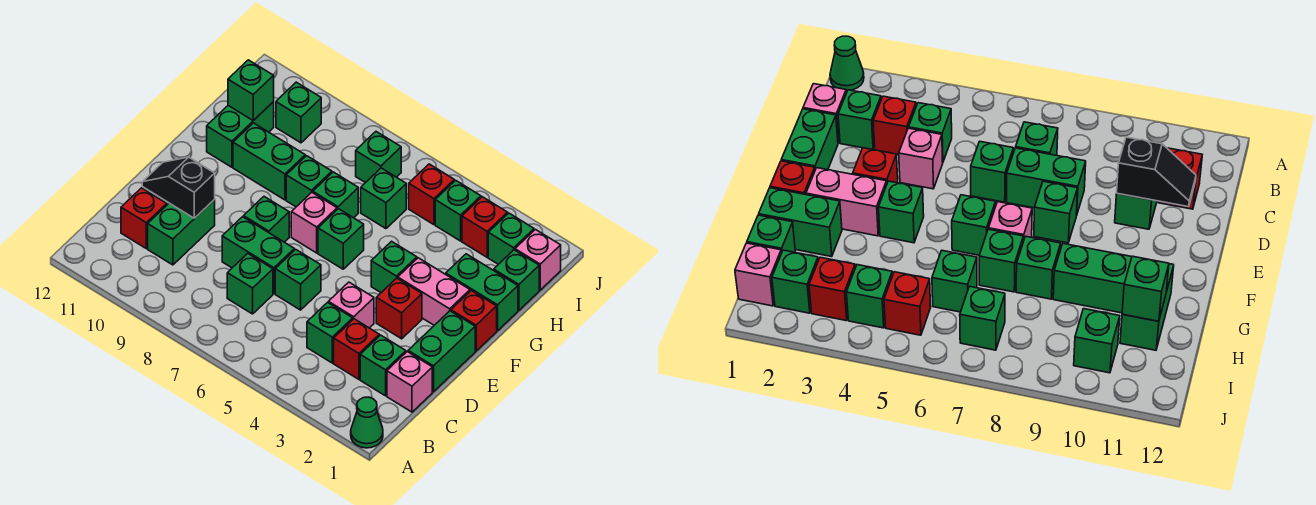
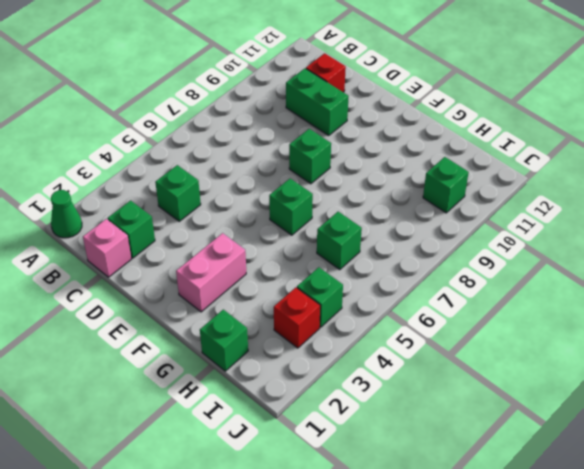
none -> red brick C3 level 1
none -> green brick C7 level 1
none -> green brick D1:E1 level 1
none -> pink brick D4 level 1

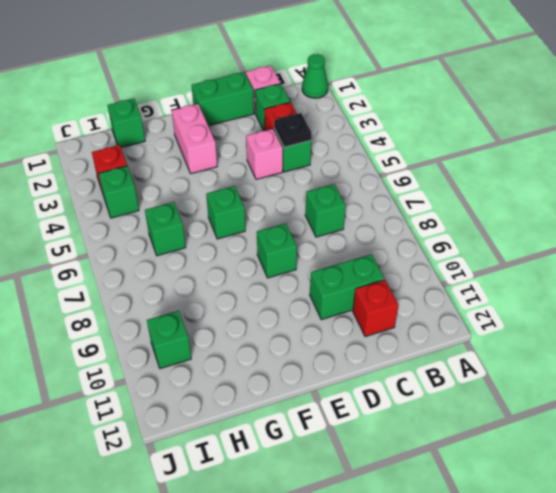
black plate C4 level 2 -> none
none -> green brick D6 level 1
none -> green brick D7:D8 level 1
none -> red brick E3 level 1
none -> red brick F1 level 1

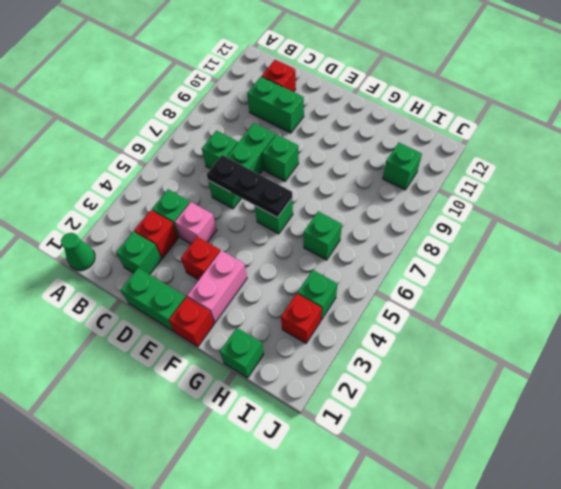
black plate D6:F6 level 2 -> none
none -> pink brick C1 level 1
none -> green brick F4 level 1
none -> pink brick F7 level 1
none -> green brick G1:G2 level 1

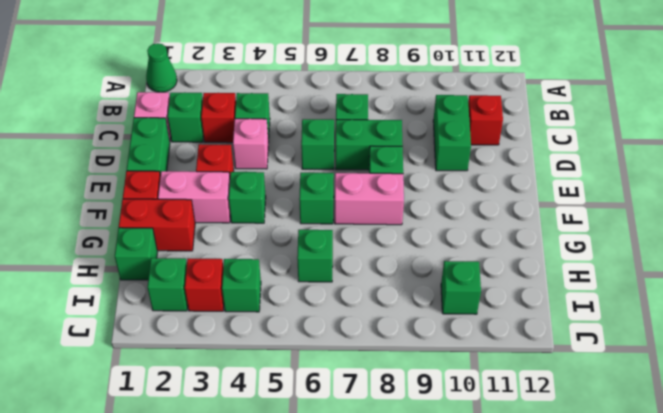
pink brick F7:F8 level 1 -> pink brick F7 level 1
red brick G1:G2 level 1 -> green brick G1:G2 level 1
none -> green brick G7 level 1
none -> green brick G8 level 1
none -> green brick G9:G10 level 1
none -> green brick G11:H11 level 1

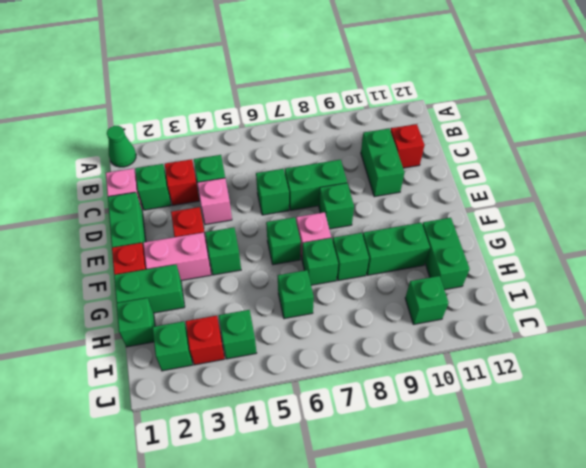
none -> green brick C7 level 1
none -> pink brick I1 level 1
none -> red brick I5 level 1
none -> green brick I7 level 1

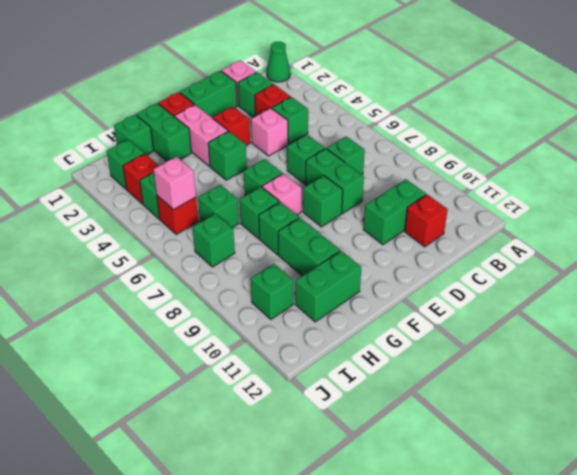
pink brick I5 level 2 -> pink brick I1 level 1
none -> black slope D10:D11 level 2 top 10
none -> green brick H11 level 2

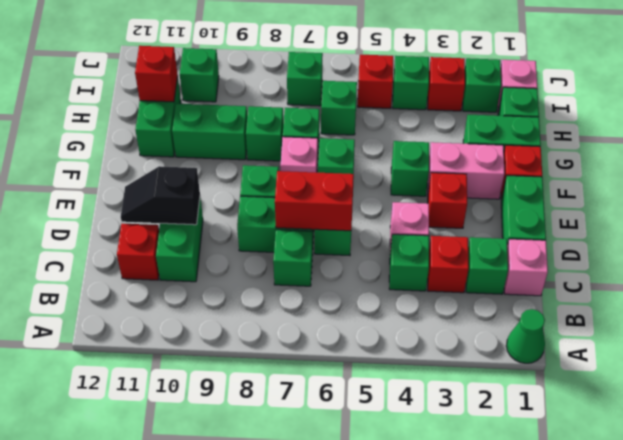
red brick D6:D7 level 2 -> none
red brick H11 level 2 -> green brick H11 level 2

